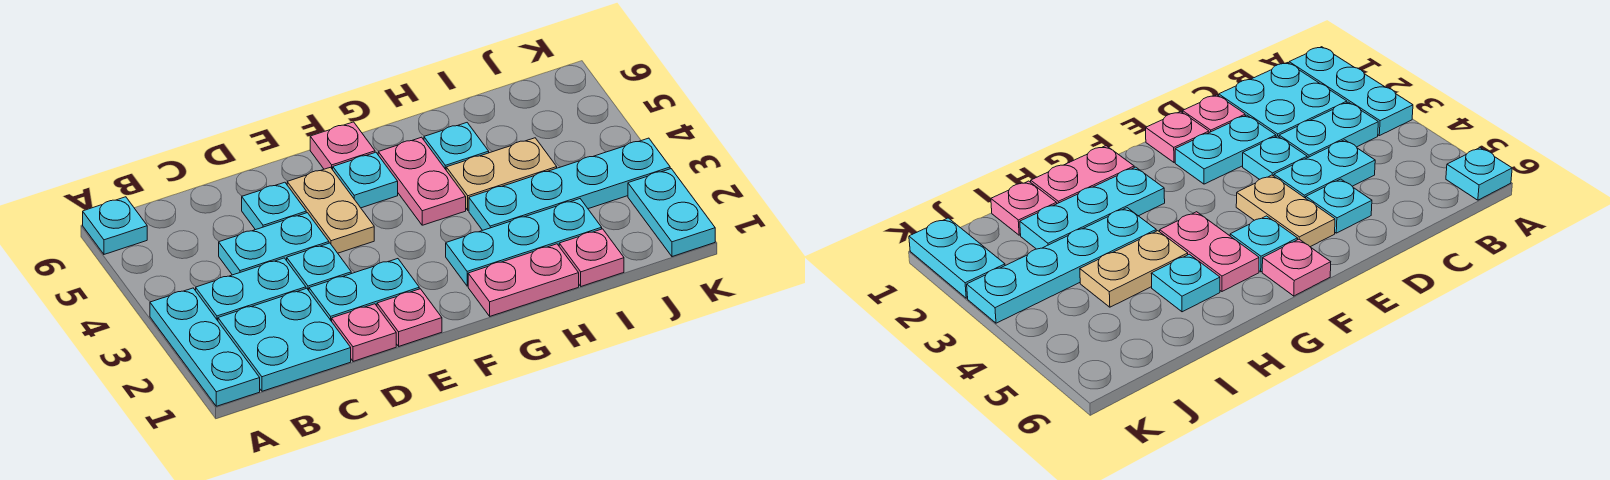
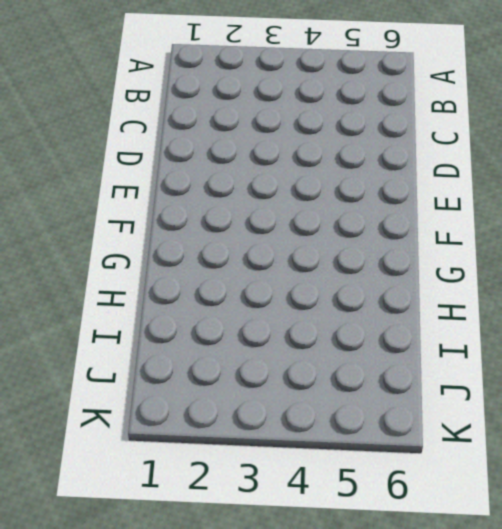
none -> cyan plate A1:A3 level 1
none -> cyan plate A6 level 1
none -> cyan plate B1:C2 level 1

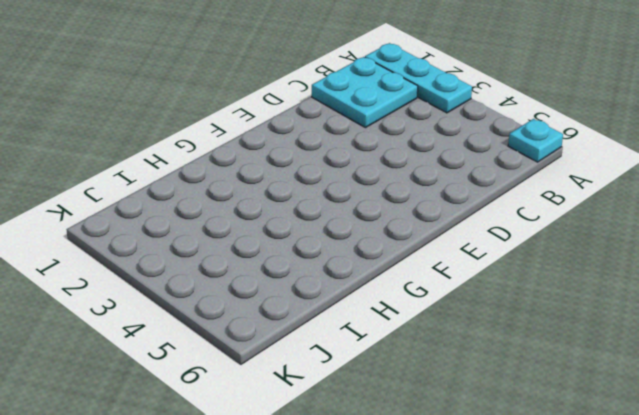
none -> cyan plate B3:C3 level 1
none -> cyan plate C4:D4 level 1
none -> pink plate D1 level 1

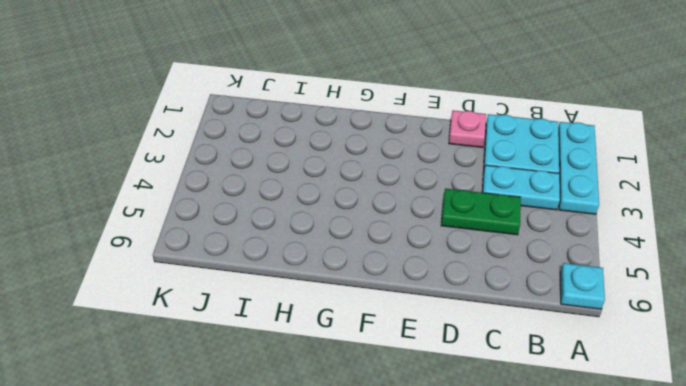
green plate C4:D4 level 1 -> cyan plate C4:D4 level 1
none -> cyan plate D2:E2 level 1
none -> cyan plate D3 level 1
none -> cyan plate D5 level 1

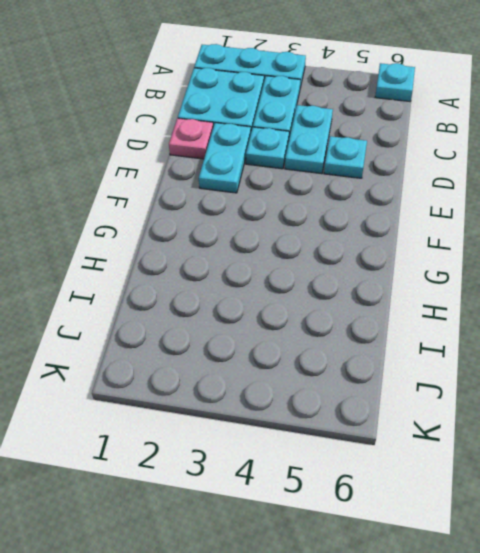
none -> pink plate E1 level 1
none -> tan plate E4:E5 level 1
none -> cyan plate F5 level 1

